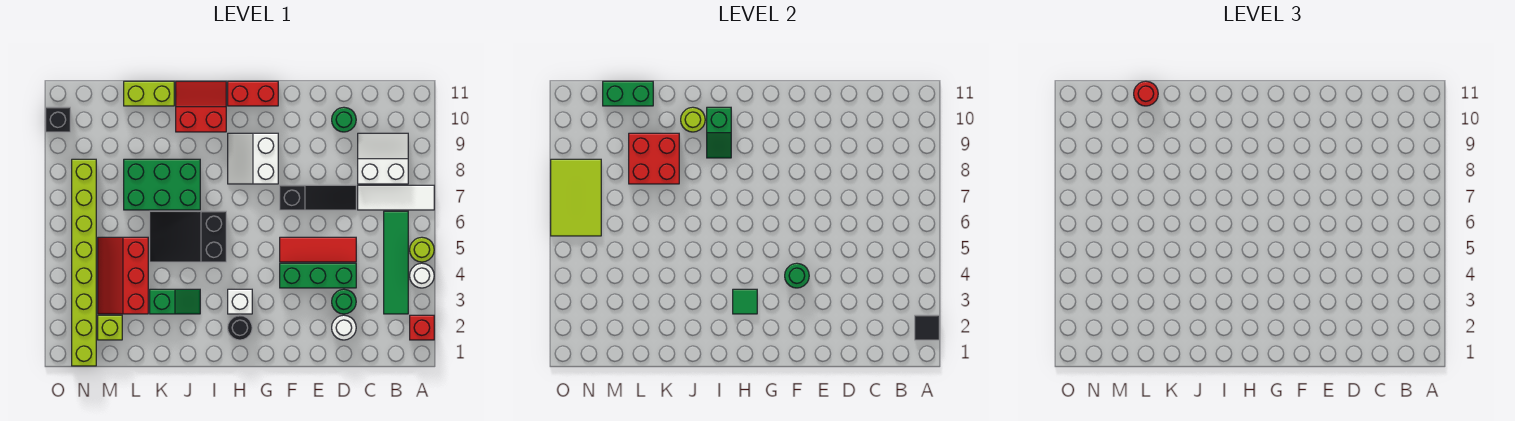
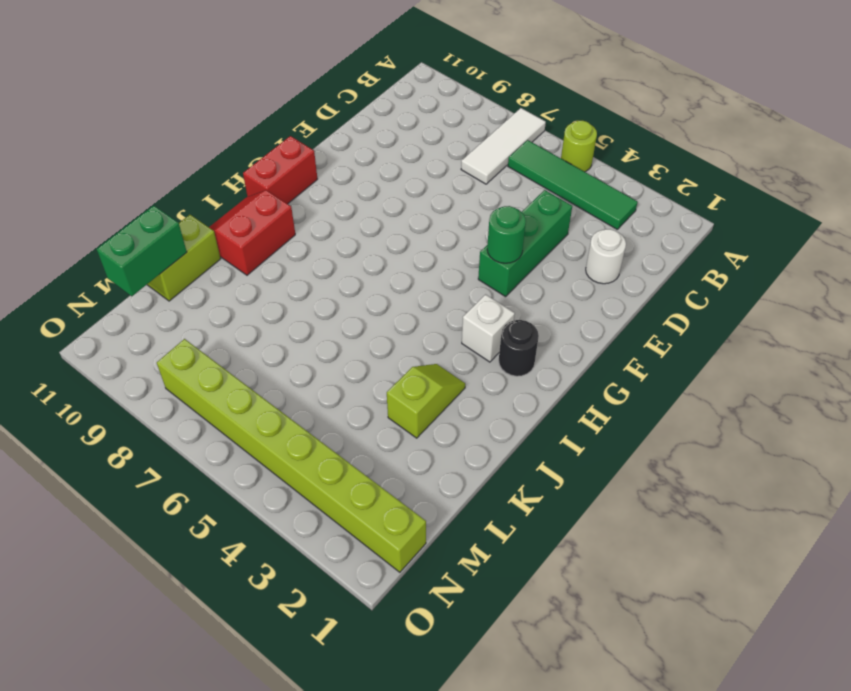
lime slope J3:K3 level 1 top K -> green slope J3:K3 level 1 top K
none -> red brick A2 level 1
none -> white round brick A4 level 1
none -> white slope B8:C9 level 1 top 8
none -> green round brick D3 level 1

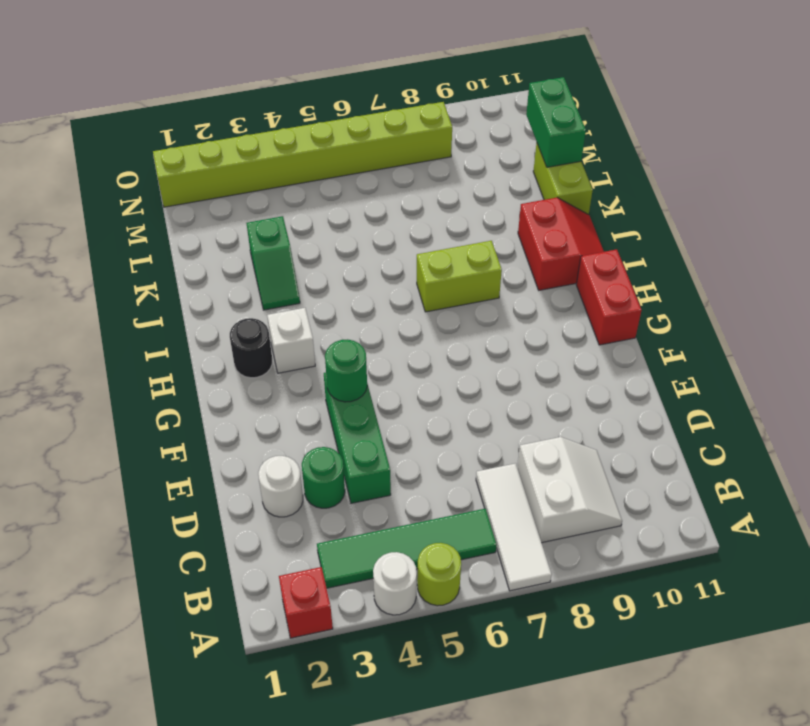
lime brick I7:I8 level 1 -> none
none -> red tile D5:F5 level 1
none -> black slope D7:F7 level 1 top F
none -> green round brick D10 level 1
none -> white slope G8:H9 level 1 top G

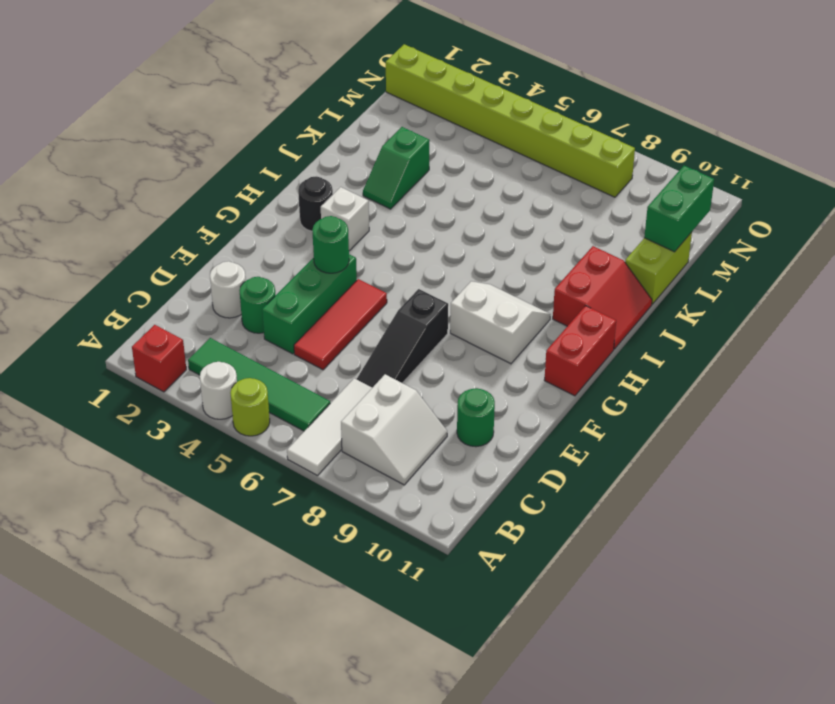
none -> black slope I5:K6 level 1 top I
none -> green brick J7:L8 level 1
none -> red slope L3:M5 level 1 top L
none -> lime brick M2 level 1

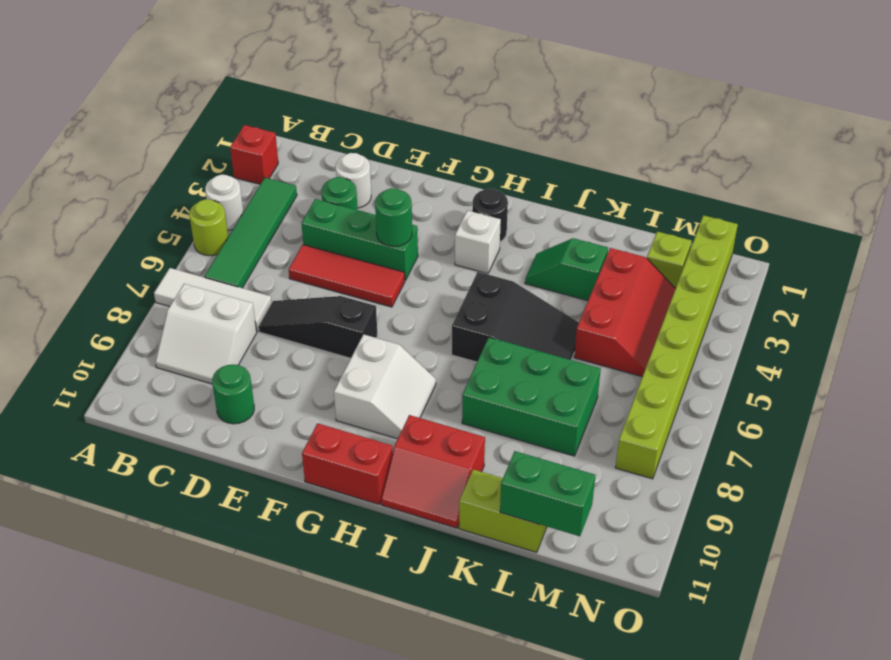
none -> black brick O10 level 1
none -> black tile A2 level 2
none -> green tile H3 level 2
none -> green slope I9:I10 level 2 top 10

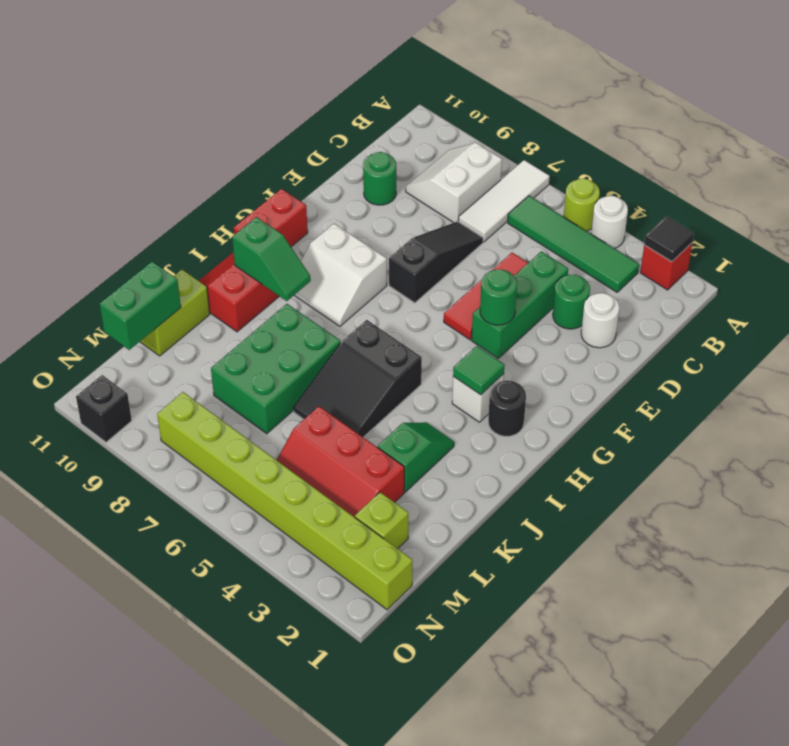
none -> lime round brick J10 level 2
none -> red brick K8:L9 level 2
none -> lime tile N6:O8 level 2
none -> red round brick L11 level 3

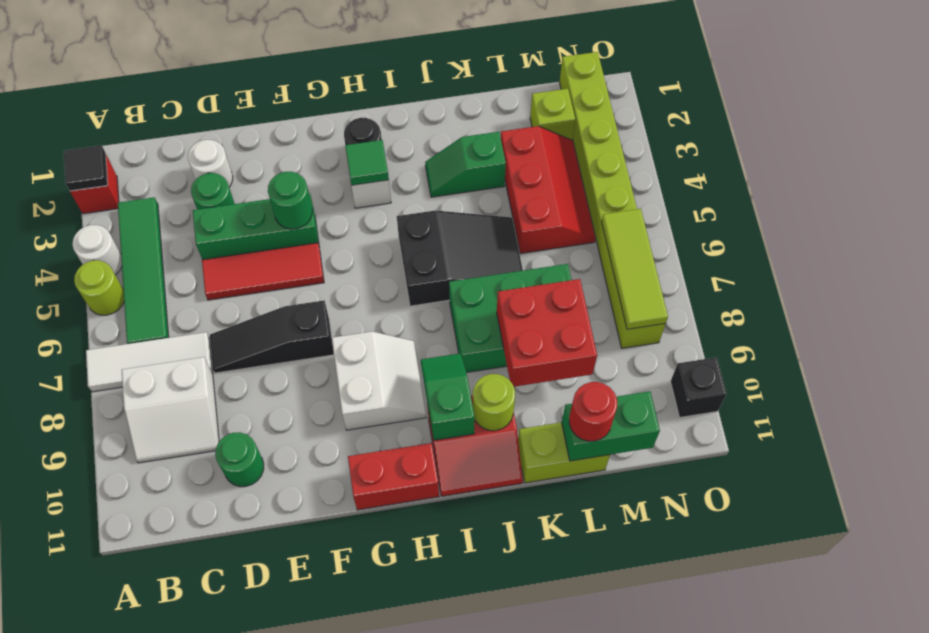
lime tile N6:N8 level 2 -> lime tile N6:O8 level 2

